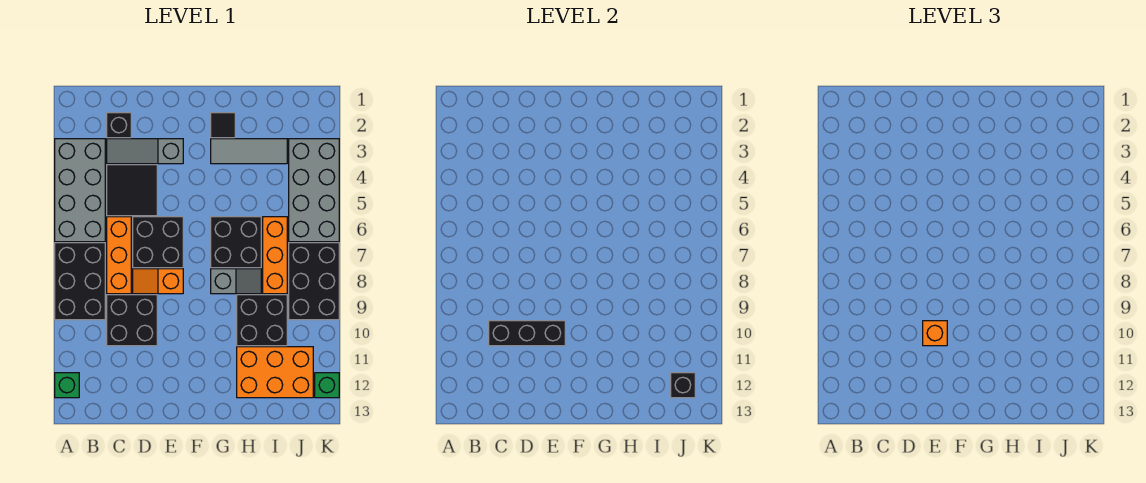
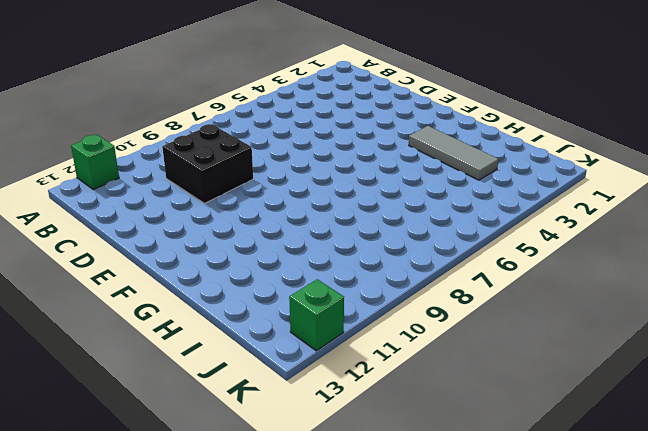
none -> grey brick A3:B6 level 1
none -> black brick A7:B9 level 1
none -> black brick C2 level 1

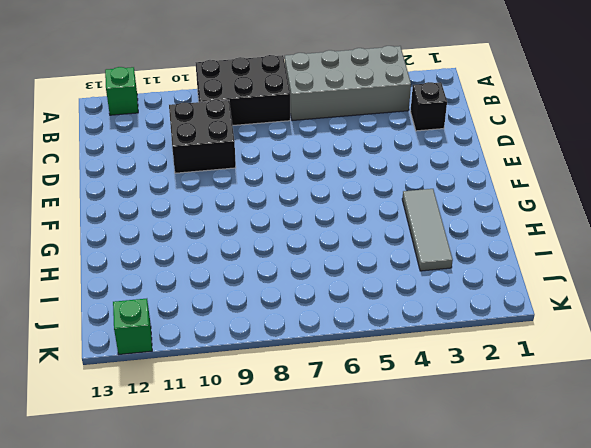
none -> grey slope C3:E3 level 1 top E
none -> black tile C4:D5 level 1
none -> orange brick C6:C8 level 1

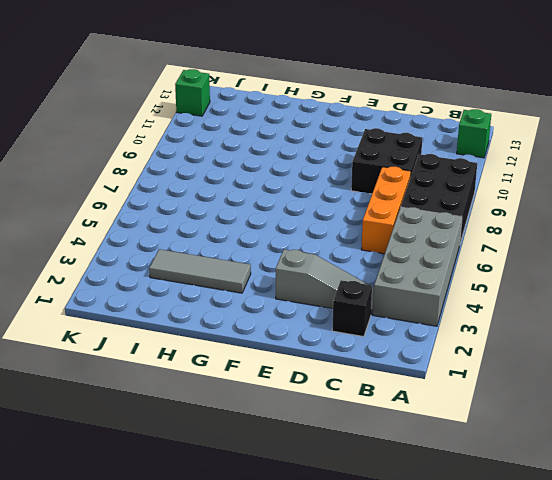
none -> black tile C4:D5 level 1
none -> black brick D6:E7 level 1
none -> orange slope D8:E8 level 1 top E

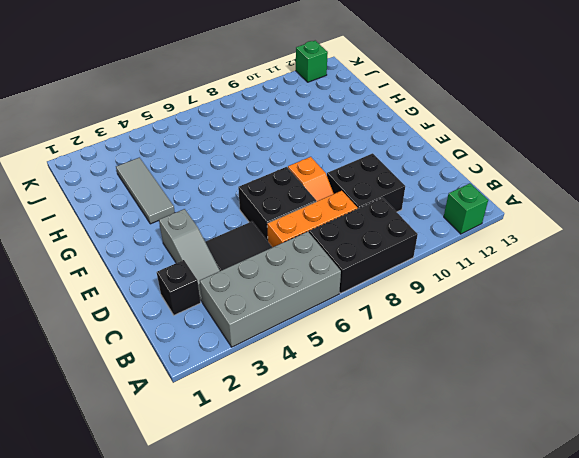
none -> black tile G2 level 1
none -> black brick G6:H7 level 1
none -> grey slope G8:H8 level 1 top G

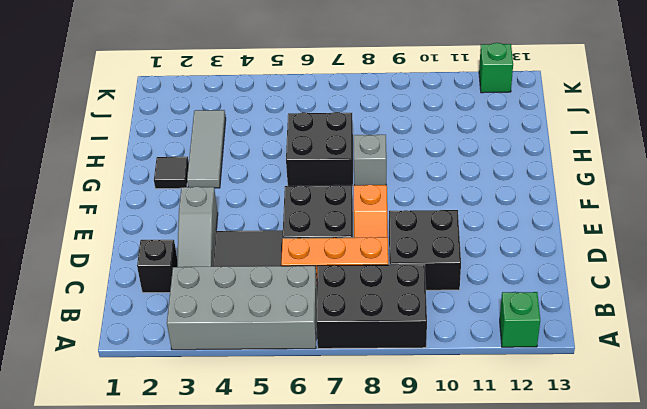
none -> black brick H9:I10 level 1
none -> orange brick H11:J12 level 1
none -> orange brick I6:I8 level 1

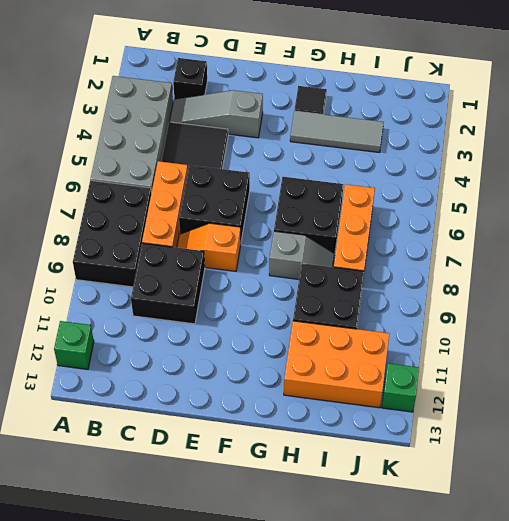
none -> grey brick J3:K6 level 1
none -> black brick J7:K9 level 1
none -> black brick C10:E10 level 2

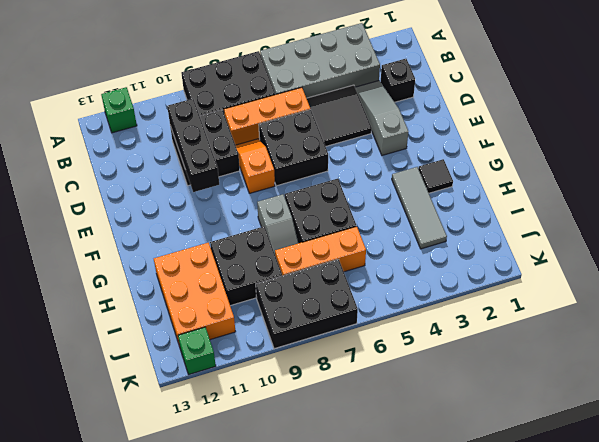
none -> grey brick J3:K6 level 1
none -> black brick J12 level 2
none -> orange brick E10 level 3

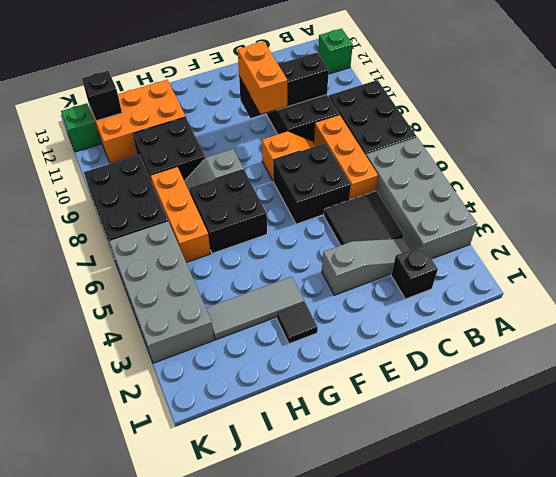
orange brick E9:E10 level 3 -> orange brick E10 level 3

